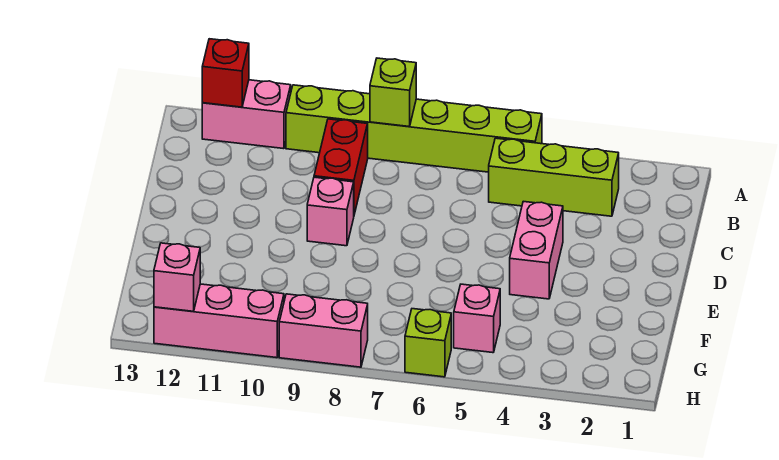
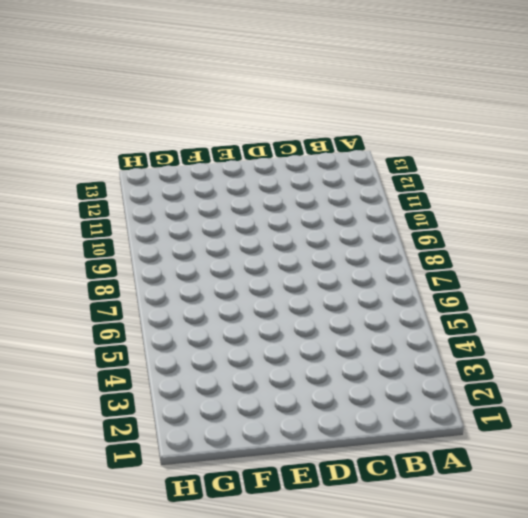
none -> lime brick A5:A10 level 1
none -> pink brick A11:A12 level 1
none -> lime brick B3:B5 level 1

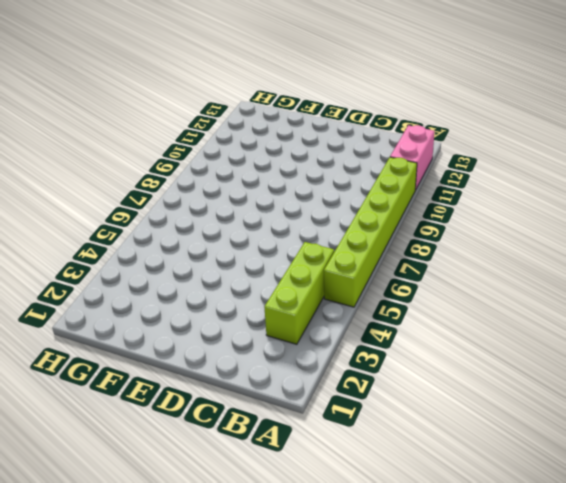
none -> red brick B9:C9 level 1
none -> pink brick D4:E4 level 1
none -> pink brick D9 level 1

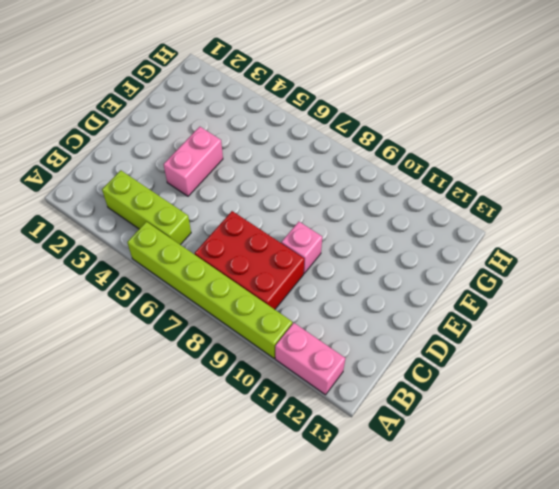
red brick B7:C9 level 1 -> red brick B9:C9 level 1
none -> pink brick G5 level 1
none -> lime brick H6 level 1
none -> pink brick H8:H9 level 1

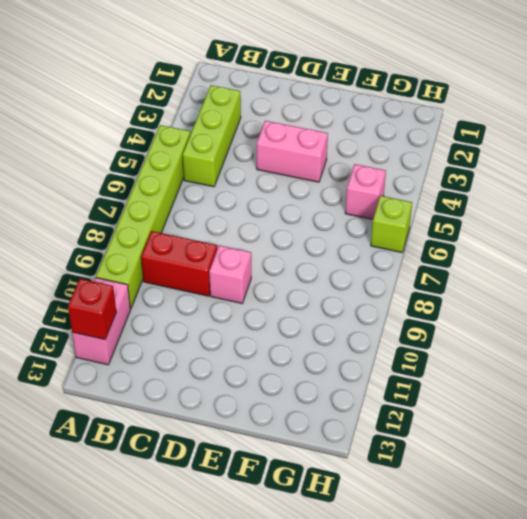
none -> pink brick H8:H9 level 1
none -> pink brick H10:H12 level 1
none -> lime brick A8 level 2

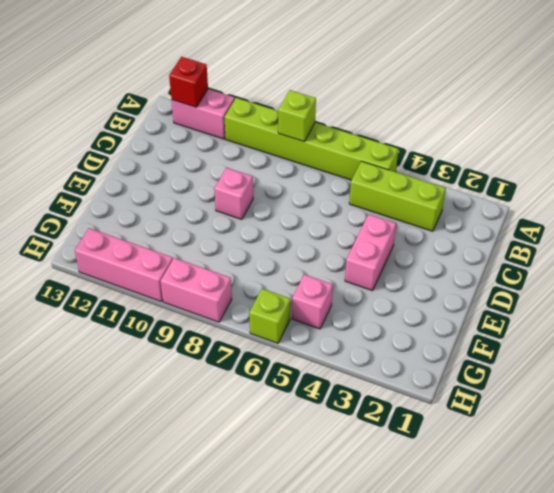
none -> red brick B9:C9 level 1
none -> pink brick H12 level 2

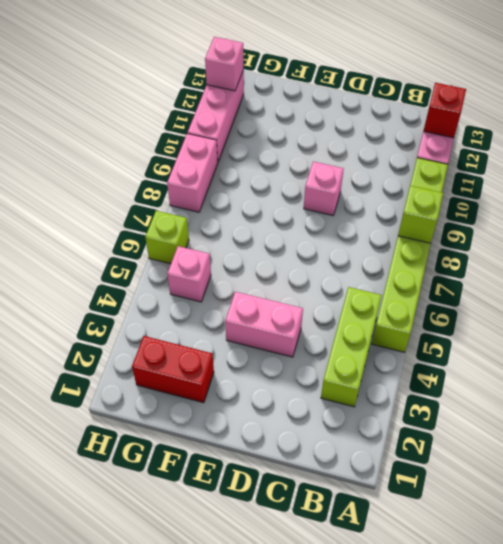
red brick F2:G2 level 1 -> red brick B9:C9 level 1

